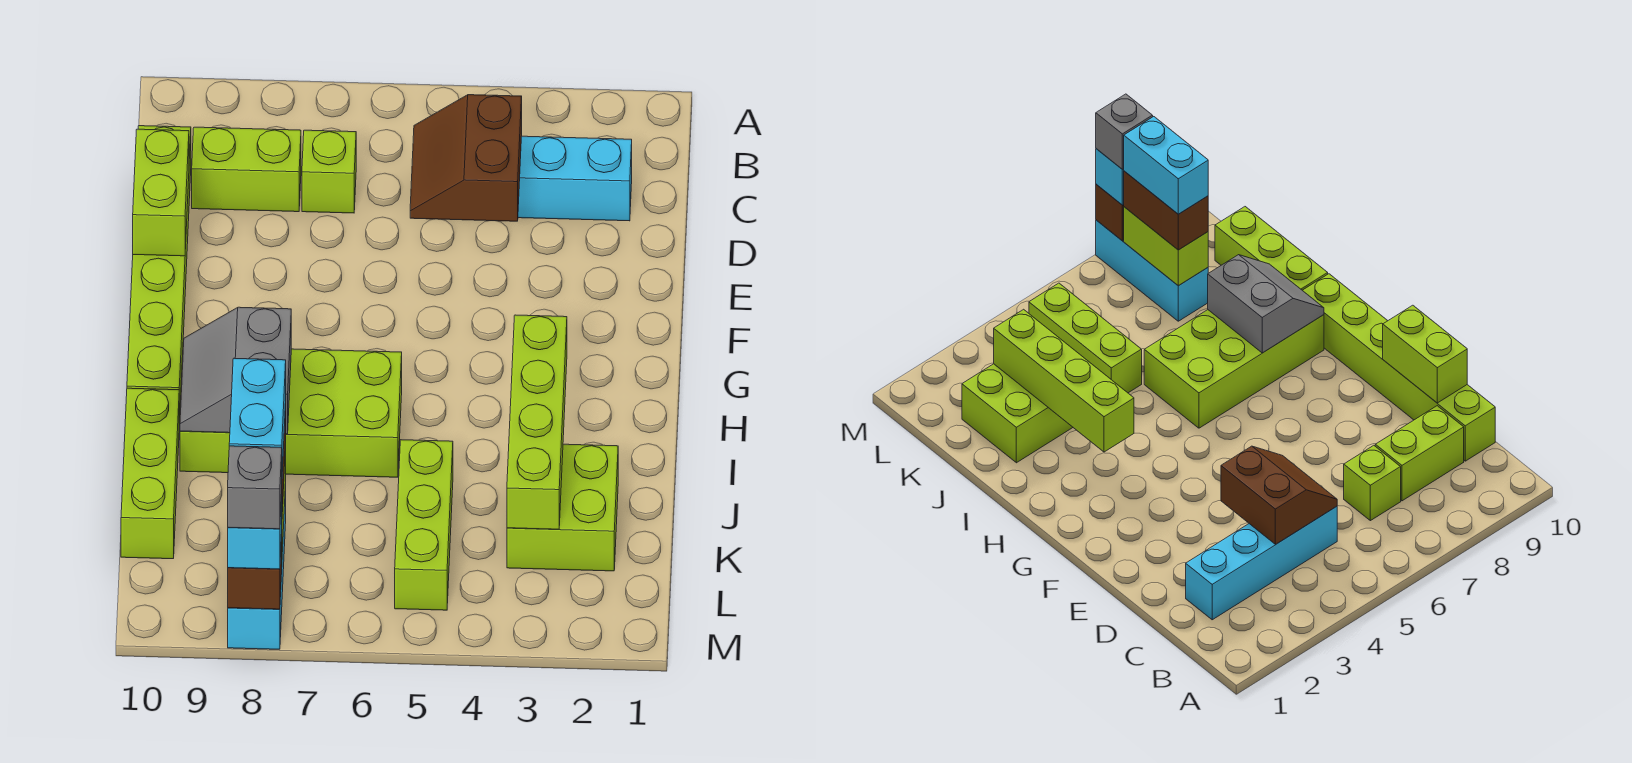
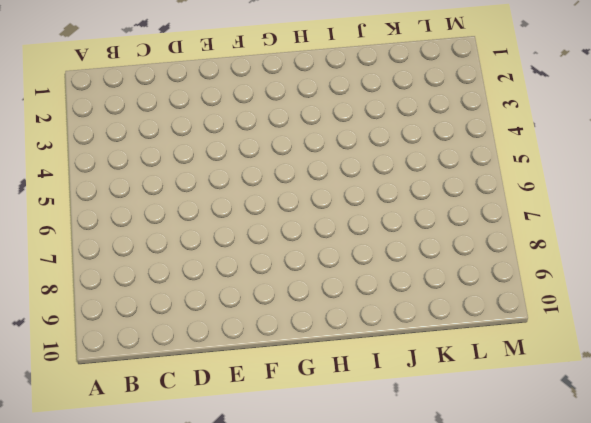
none -> cyan brick C2:C5 level 1
none -> lime brick C7 level 1
none -> lime brick C8:C9 level 1

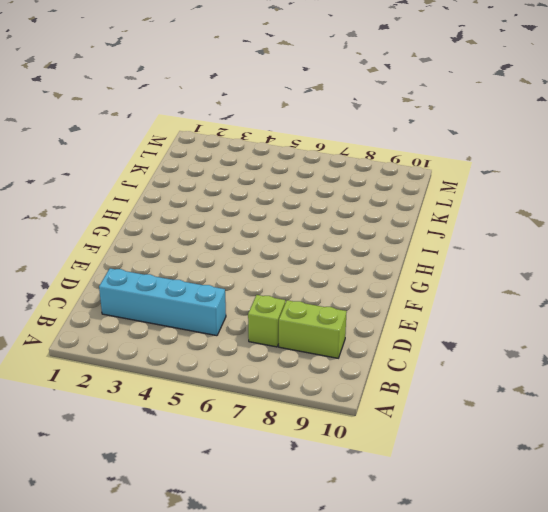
none -> lime brick C10:H10 level 1
none -> lime brick H6:I9 level 1
none -> lime brick I10:K10 level 1

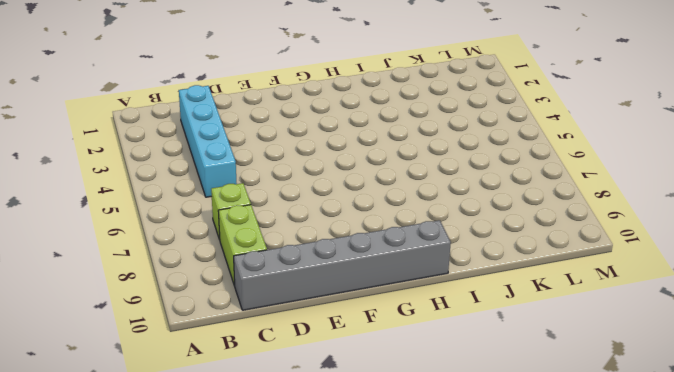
grey brick C10:H10 level 1 -> lime brick C10:H10 level 1
none -> lime brick H6:I9 level 1
none -> lime brick I10:K10 level 1
none -> lime brick J2:K3 level 1

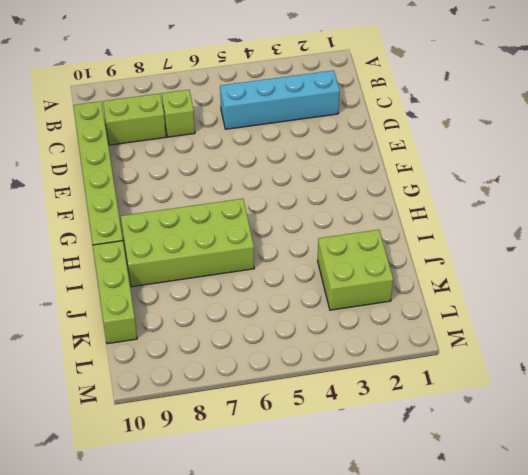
none -> lime brick J5:L5 level 1
none -> cyan brick K8:M8 level 1
none -> brown slope C4:D5 level 2 top 4

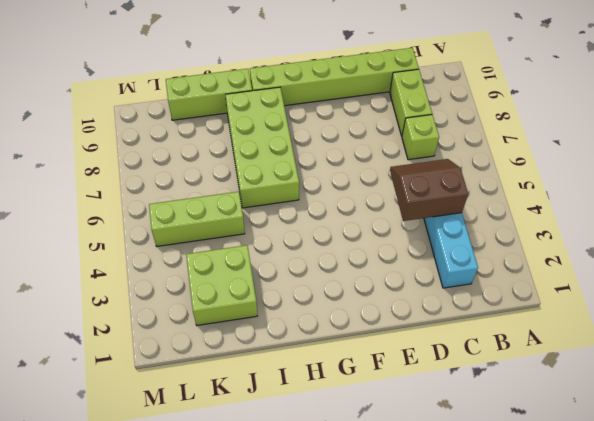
none -> cyan brick K8:M8 level 1
none -> lime brick D10:E10 level 2
none -> lime brick H3:K3 level 2

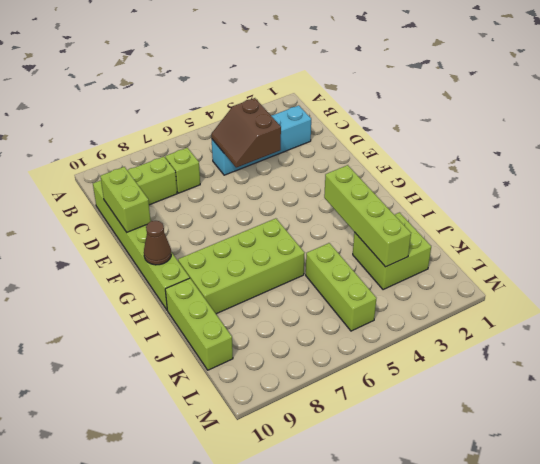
brown cone G10 level 2 -> none
none -> cyan brick K8:M8 level 1
none -> grey slope H8:I9 level 2 top 8
none -> lime brick K8:L8 level 2

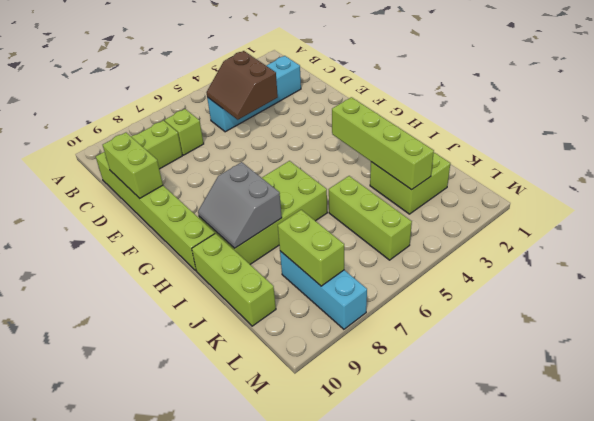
none -> brown brick M8 level 2
none -> brown brick K8:L8 level 3
none -> cyan brick M8 level 3

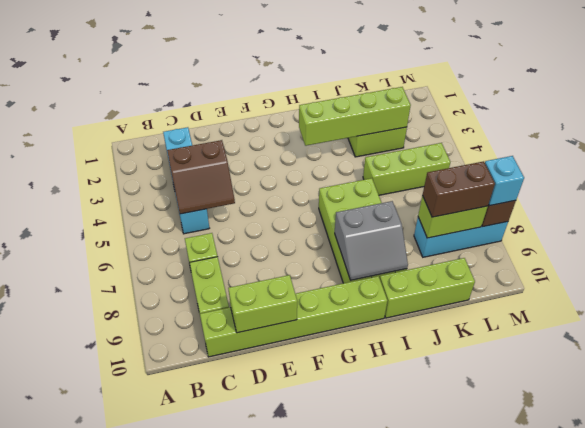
none -> cyan brick K8:L8 level 4
none -> grey brick M8 level 4

